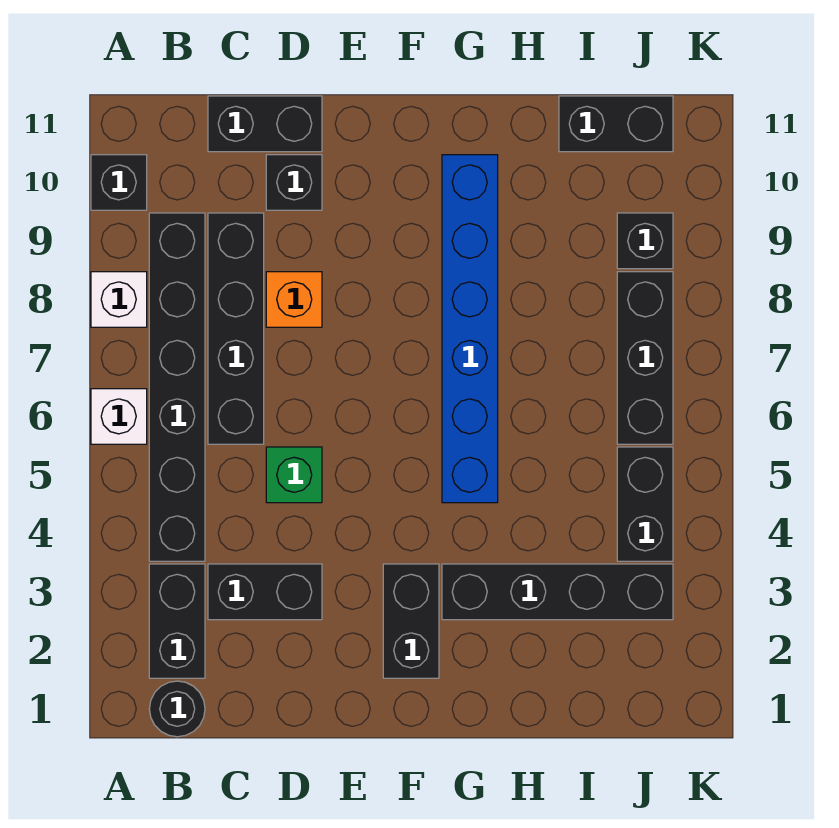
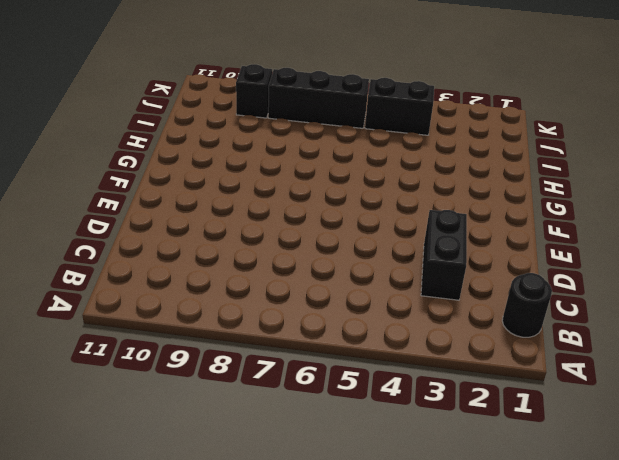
none -> white brick A6 level 1
none -> white brick A8 level 1
none -> black brick A10 level 1

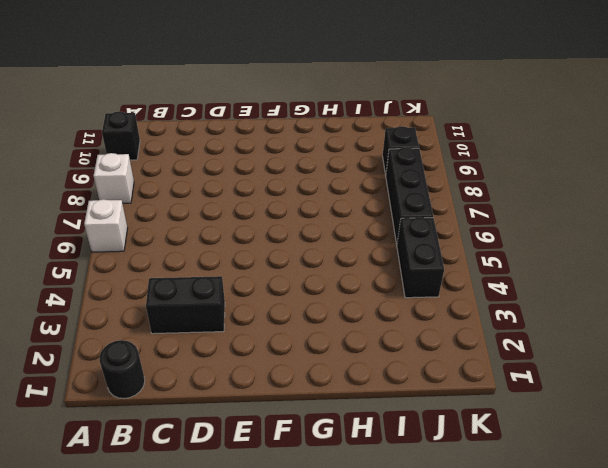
none -> black brick B2:B3 level 1
none -> black brick B4:B9 level 1
none -> black brick C6:C9 level 1

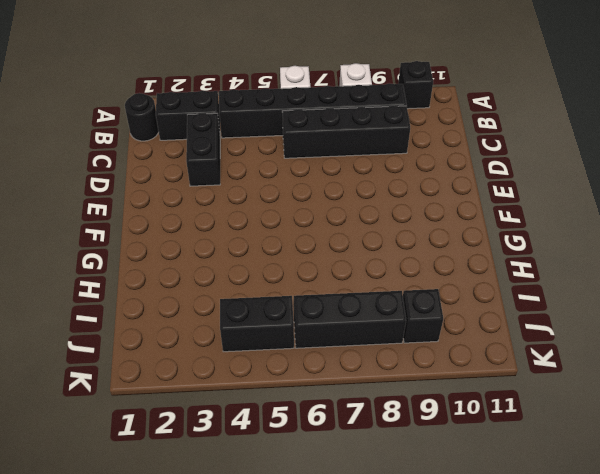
none -> black brick C11:D11 level 1
none -> green brick D5 level 1
none -> orange brick D8 level 1

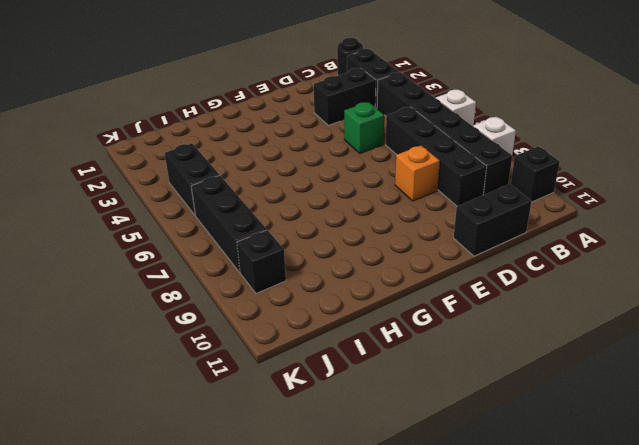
none -> black brick D10 level 1
none -> black brick F2:F3 level 1
none -> black brick G3:J3 level 1

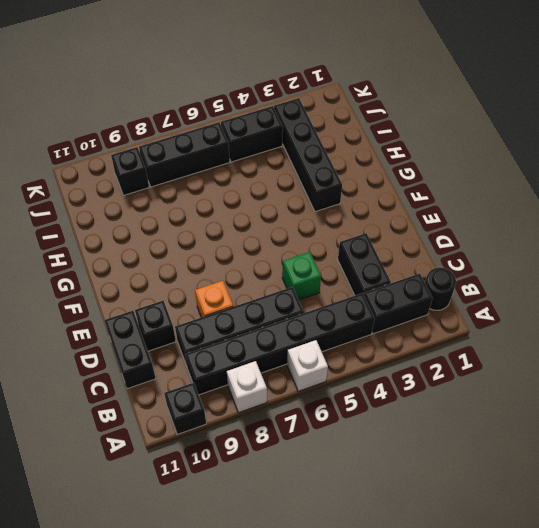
none -> black brick F2:F3 level 1
none -> blue brick G5:G10 level 1
none -> black brick I11:J11 level 1

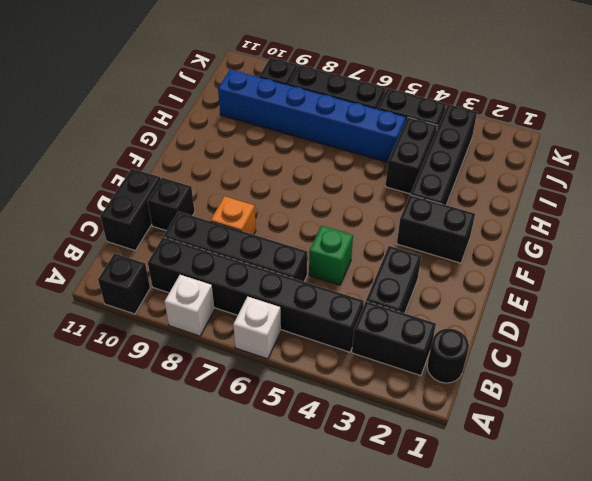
black brick H4:I4 level 1 -> black brick I11:J11 level 1
blue brick I5:I10 level 1 -> blue brick G5:G10 level 1

